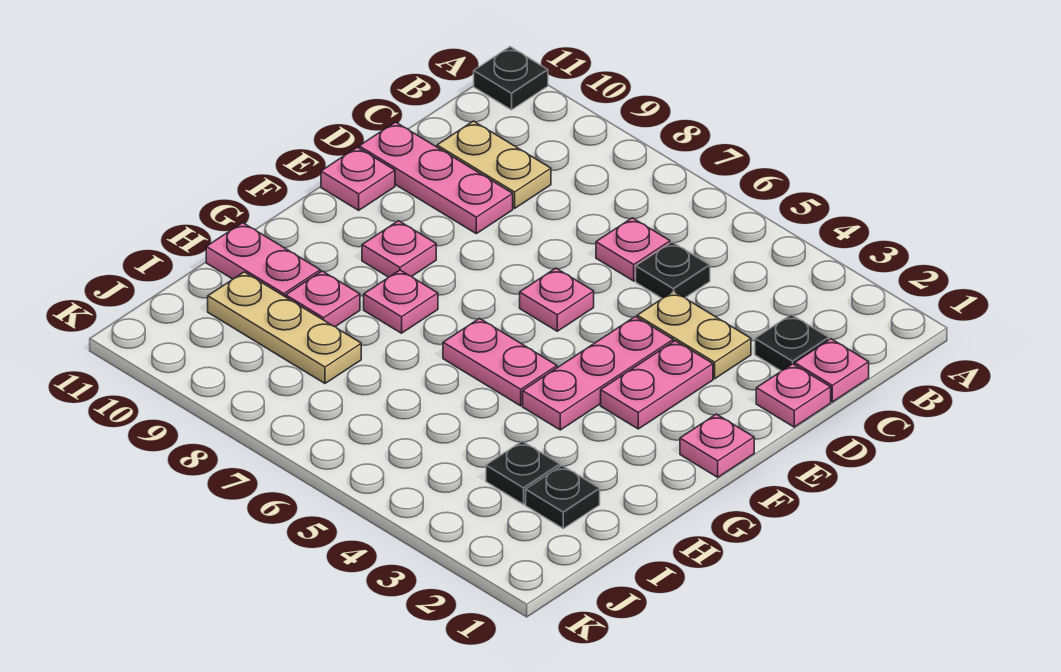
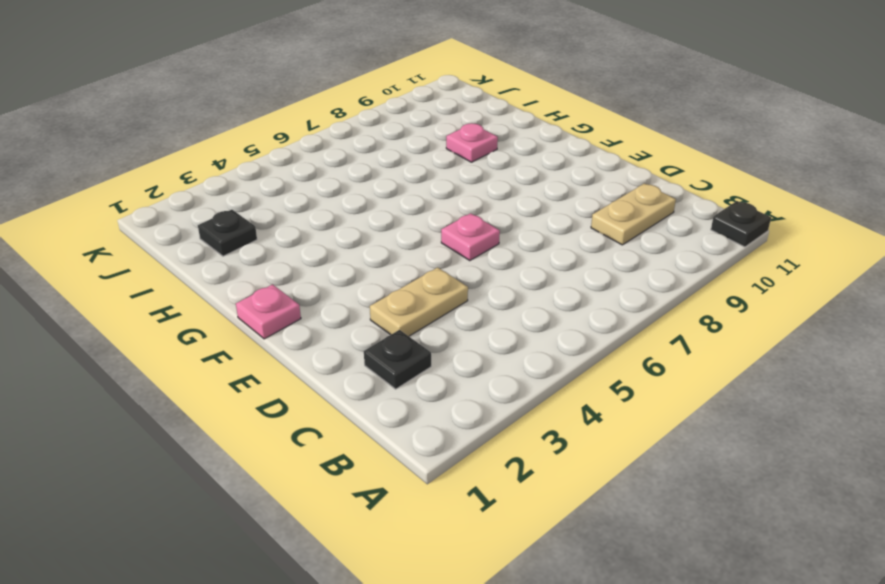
none -> pink plate C1 level 1
none -> black plate C5 level 1
none -> pink plate C6 level 1

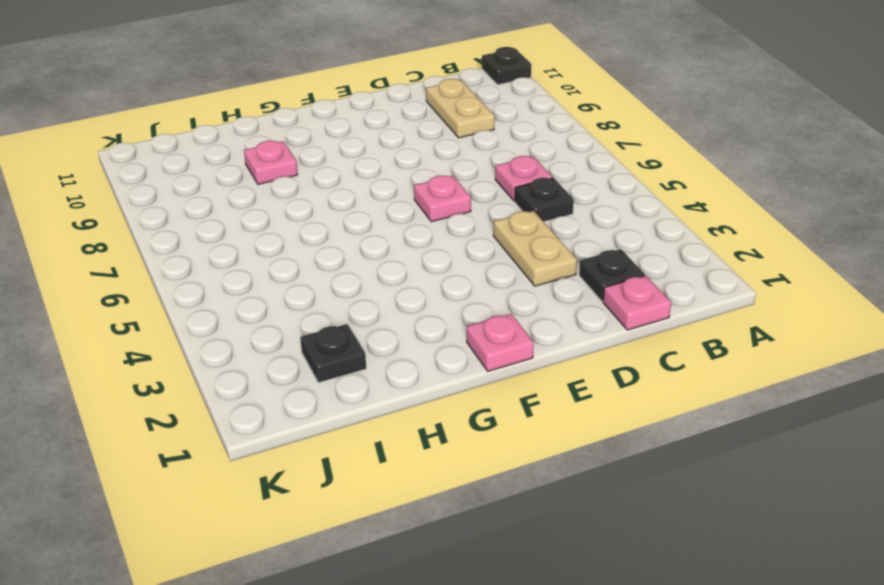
none -> pink plate D1 level 1
none -> pink plate D9:D11 level 1
none -> pink plate E3:F3 level 1

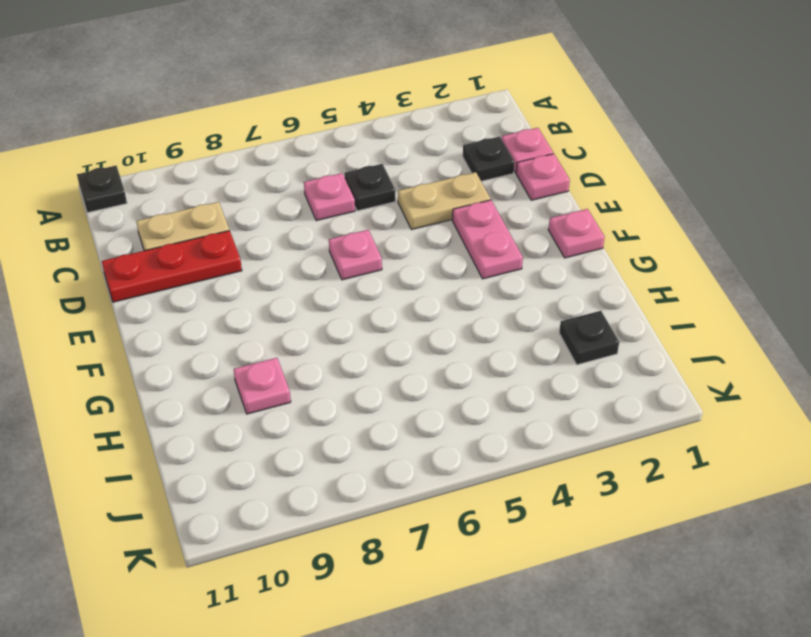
red plate D9:D11 level 1 -> pink plate D9:D11 level 1
none -> pink plate E4:G4 level 1
none -> pink plate E11 level 1
none -> pink plate F9 level 1

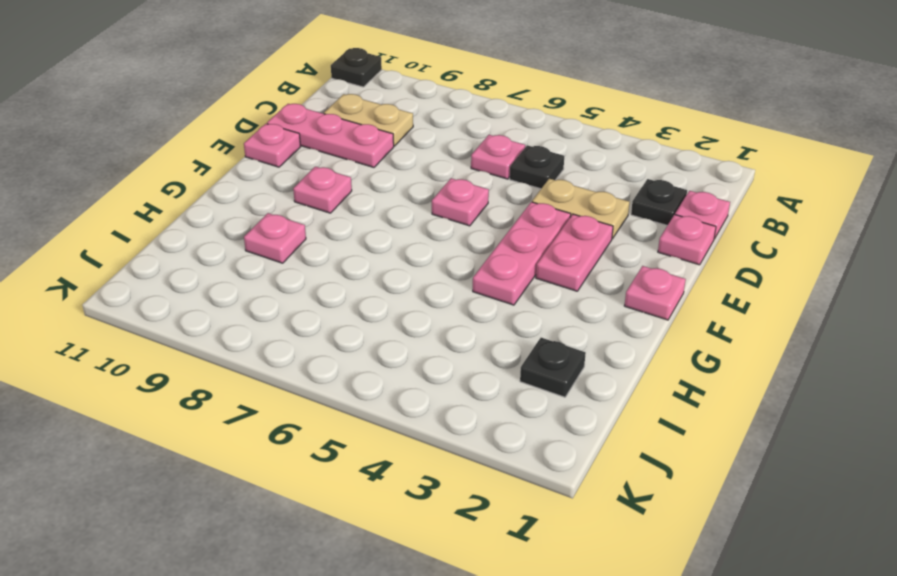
none -> pink plate G5:G6 level 1
none -> pink plate G8 level 1
none -> pink plate H10:H11 level 1

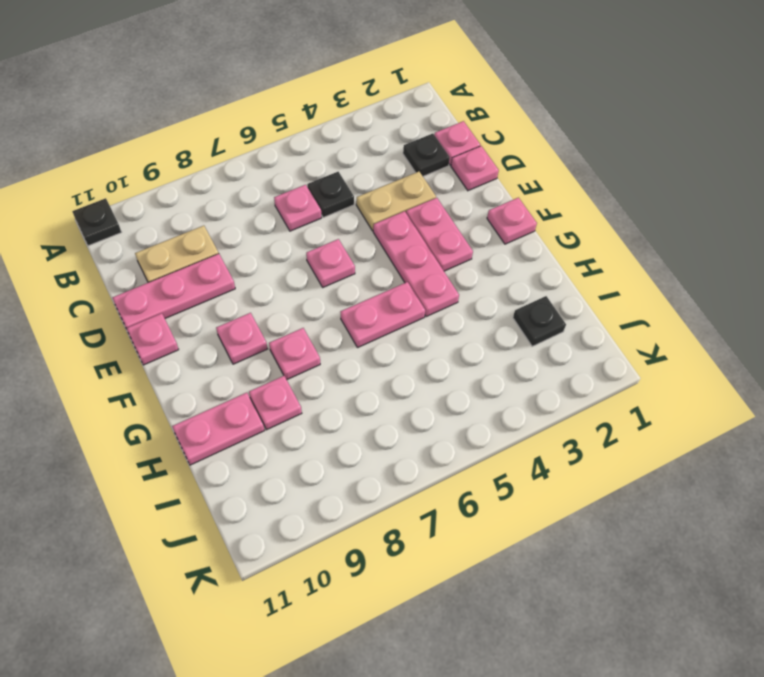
none -> black plate I3 level 1
none -> tan plate I8:I10 level 1

